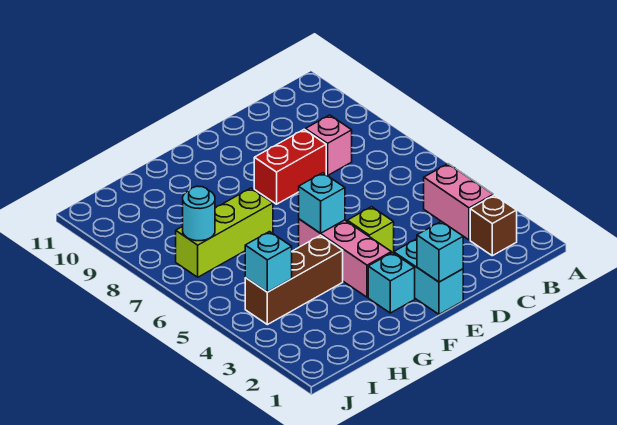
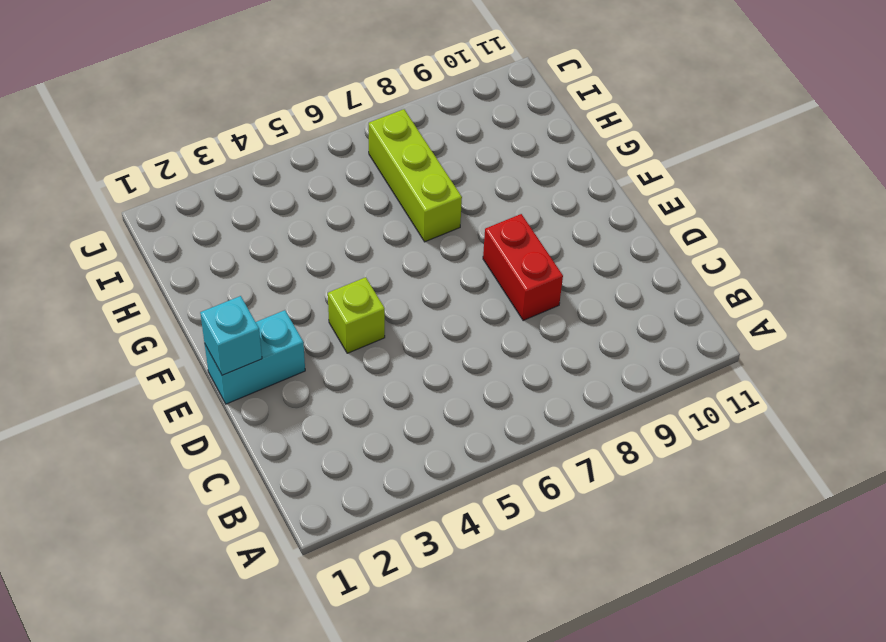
none -> brown brick B2 level 1
none -> pink brick B3:B4 level 1
none -> pink brick C8 level 1

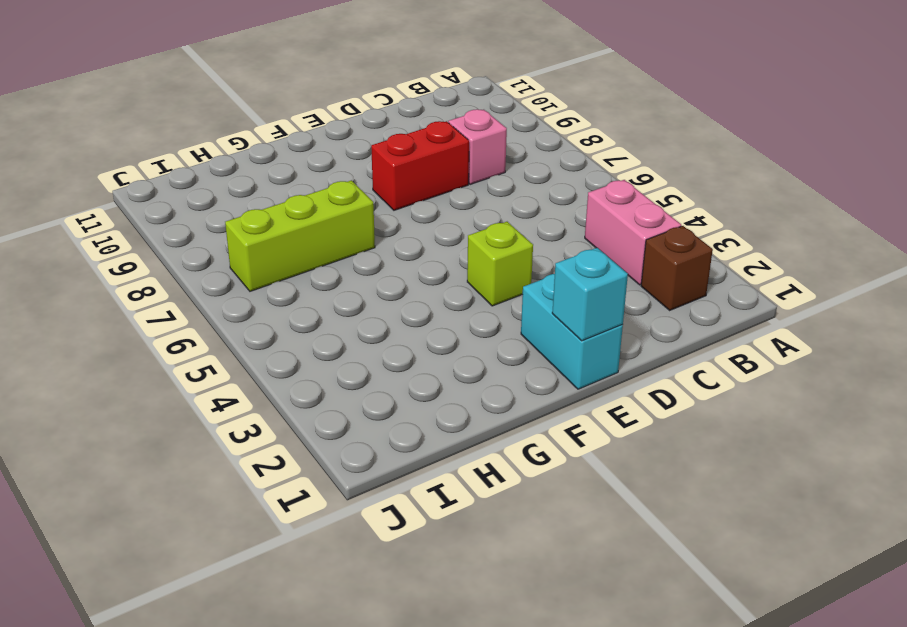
none -> cyan brick F2 level 1
none -> pink brick F3:F5 level 1
none -> brown brick G4:I4 level 1

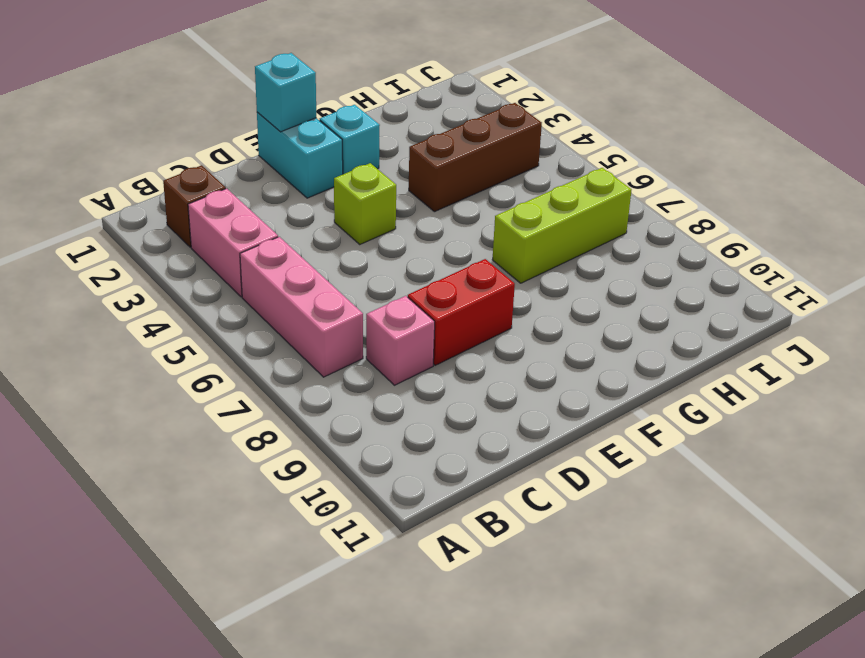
pink brick B5:B7 level 1 -> pink brick F3:F5 level 1
none -> cyan brick F5 level 2
none -> cyan brick I4 level 2
none -> cyan round brick I7 level 2

